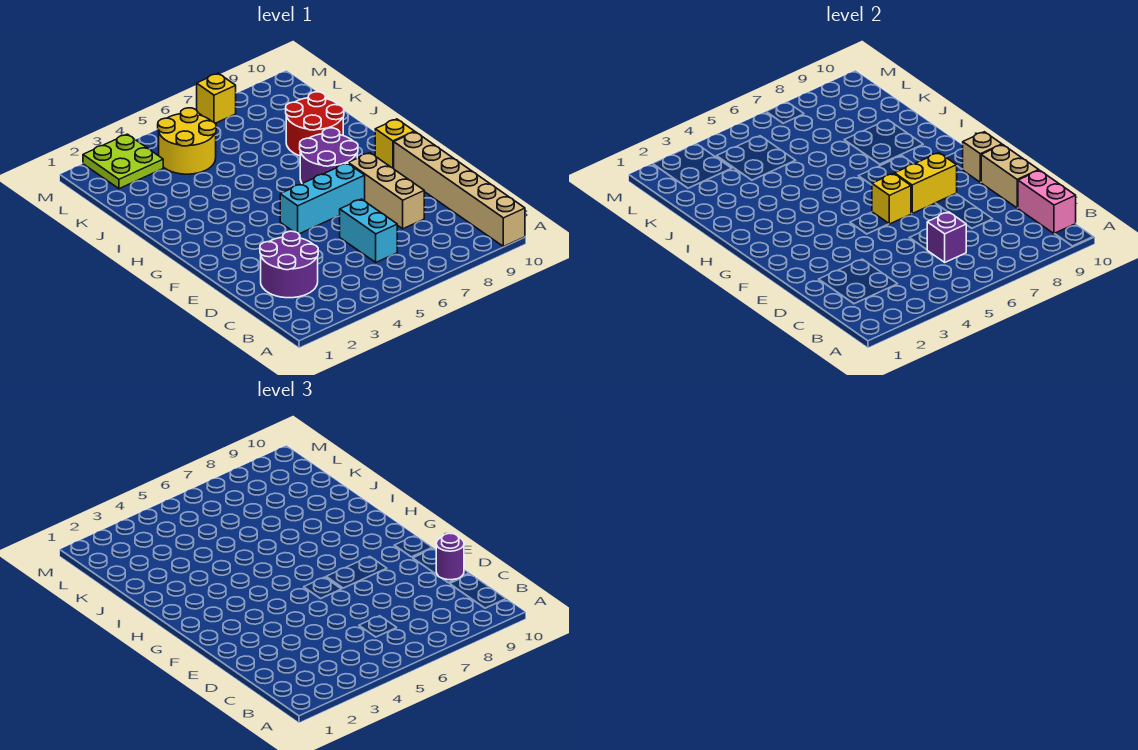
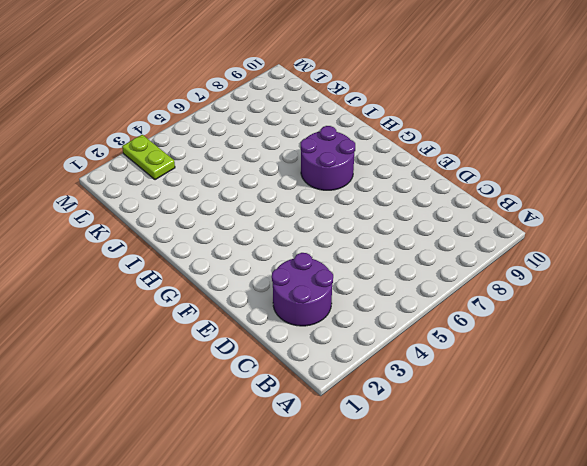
lime plate L3:M3 level 1 -> lime plate L2:M3 level 1
none -> tan brick A10:F10 level 1
none -> cyan brick C6:D6 level 1
none -> tan brick D8:F8 level 1

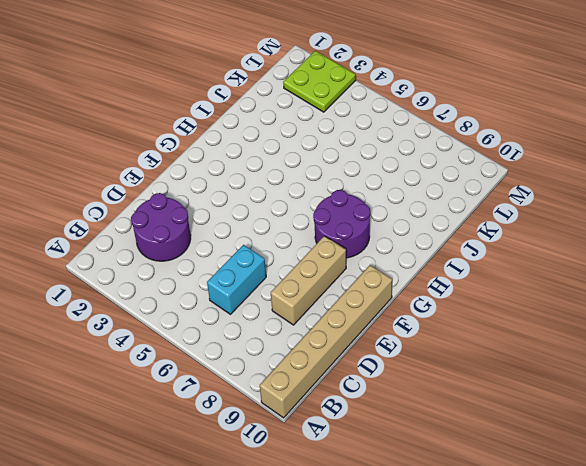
none -> cyan brick F5:F7 level 1
none -> yellow brick G10 level 1
none -> red round brick I8:J9 level 1

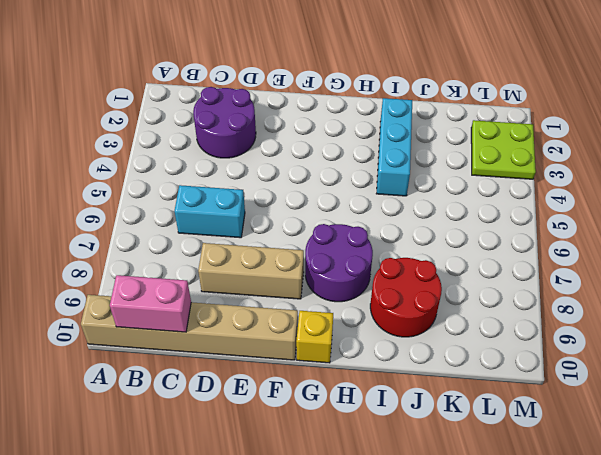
cyan brick I2:I4 level 1 -> cyan brick F5:F7 level 1
none -> yellow round brick K4:L5 level 1
none -> yellow brick M7 level 1
none -> purple brick C6 level 2

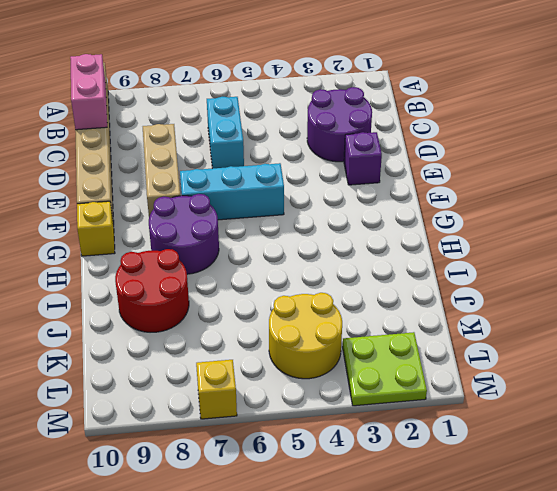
purple brick E2 level 1 -> purple brick C6 level 2
none -> tan brick D10:E10 level 2
none -> yellow brick F6 level 2
none -> yellow brick F7:F8 level 2

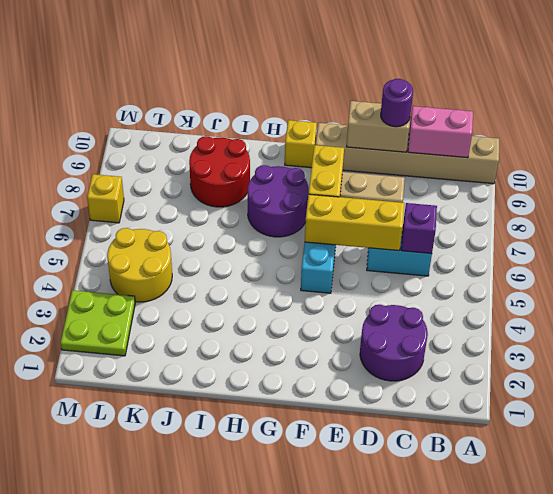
yellow brick D6:F6 level 2 -> yellow brick F6 level 2
none -> tan brick F10 level 2

